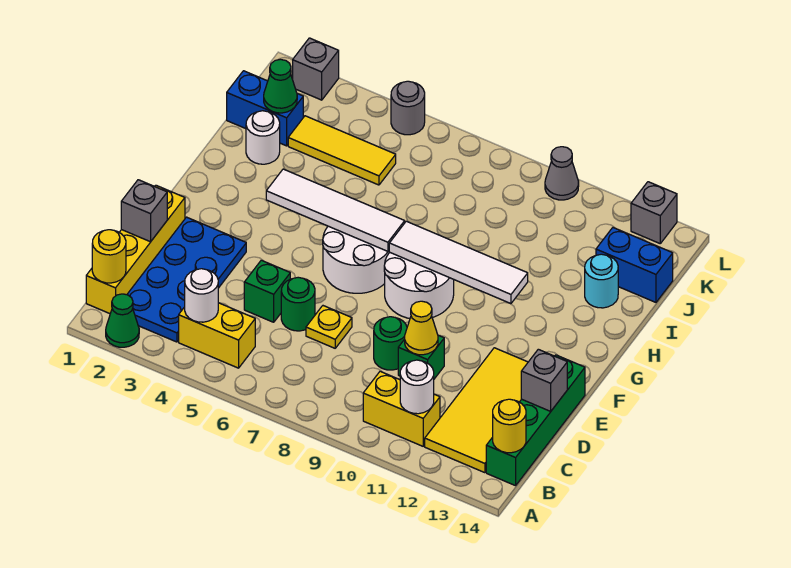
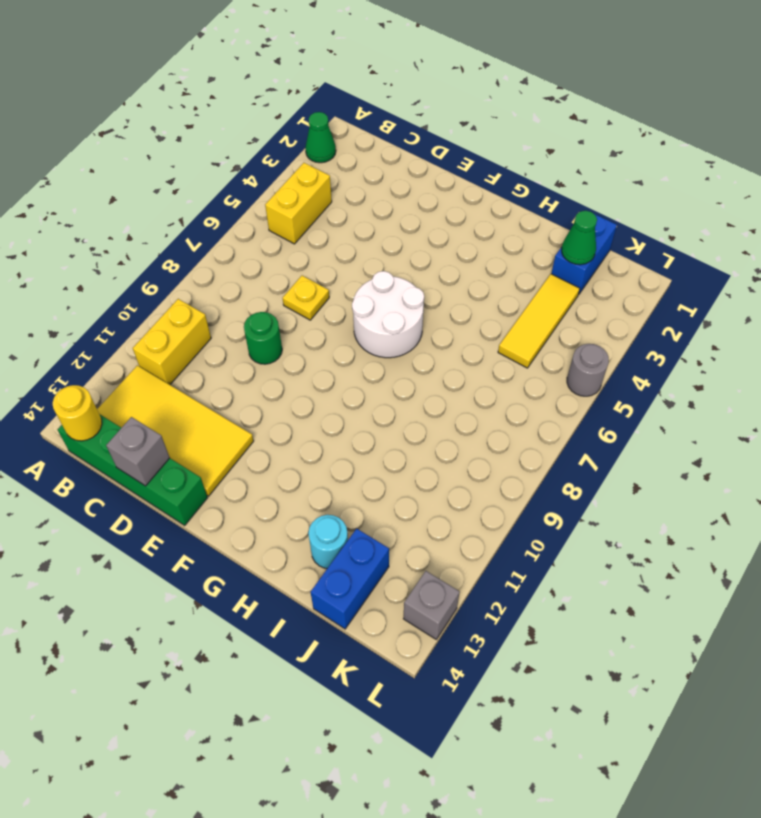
none -> yellow brick B1:E1 level 1
none -> blue plate B2:E3 level 1
none -> green brick D5 level 1
none -> green round brick D6 level 1

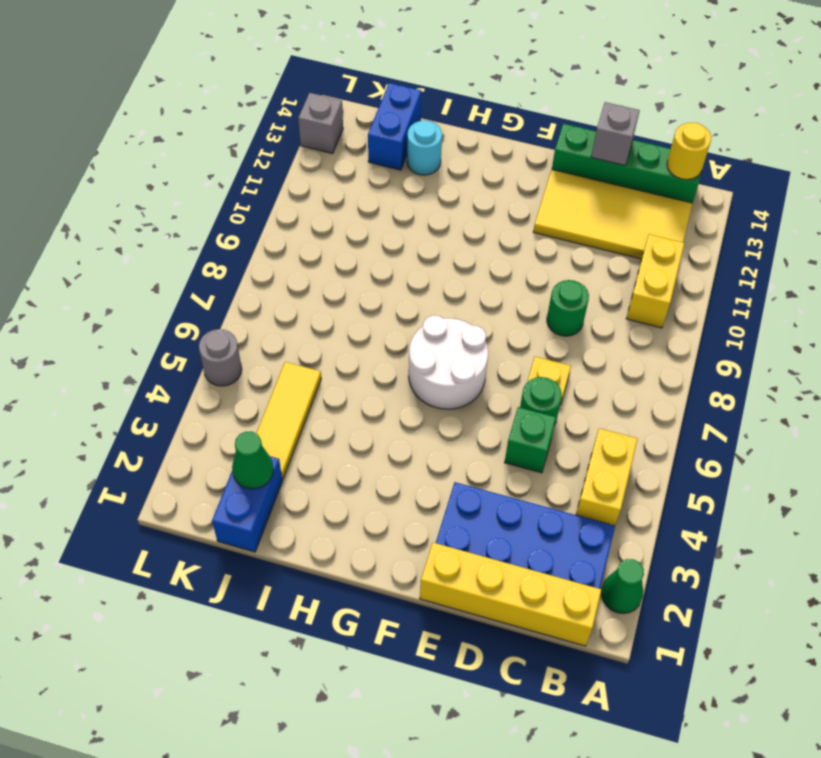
none -> green brick D10 level 1
none -> white round brick F8:G9 level 1
none -> white round brick I2 level 1
none -> grey brick L2 level 1

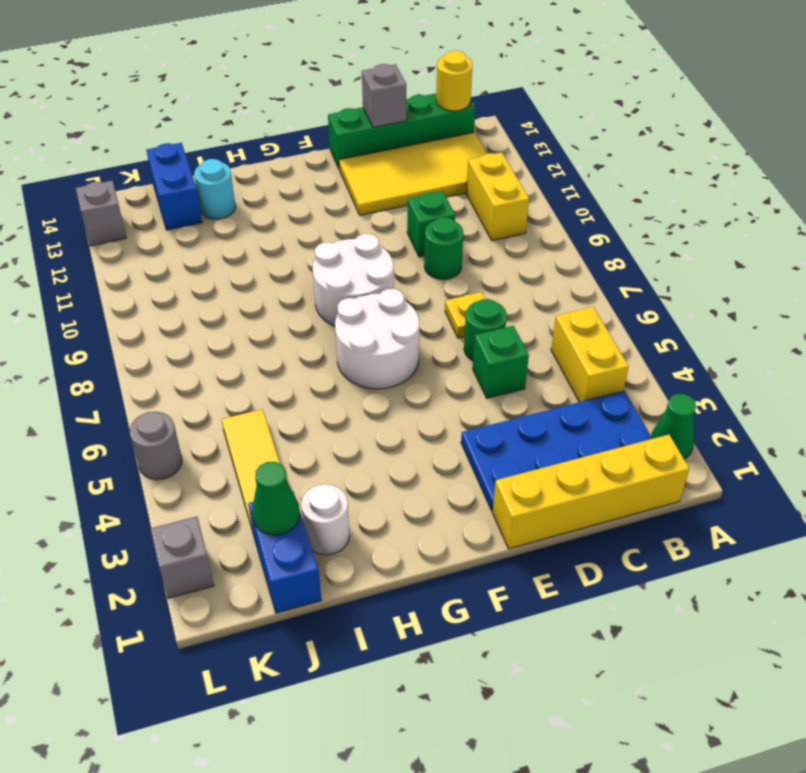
none -> grey cone L10 level 1
none -> yellow round brick B1 level 2
none -> white round brick B4 level 2
none -> white round brick B11 level 2

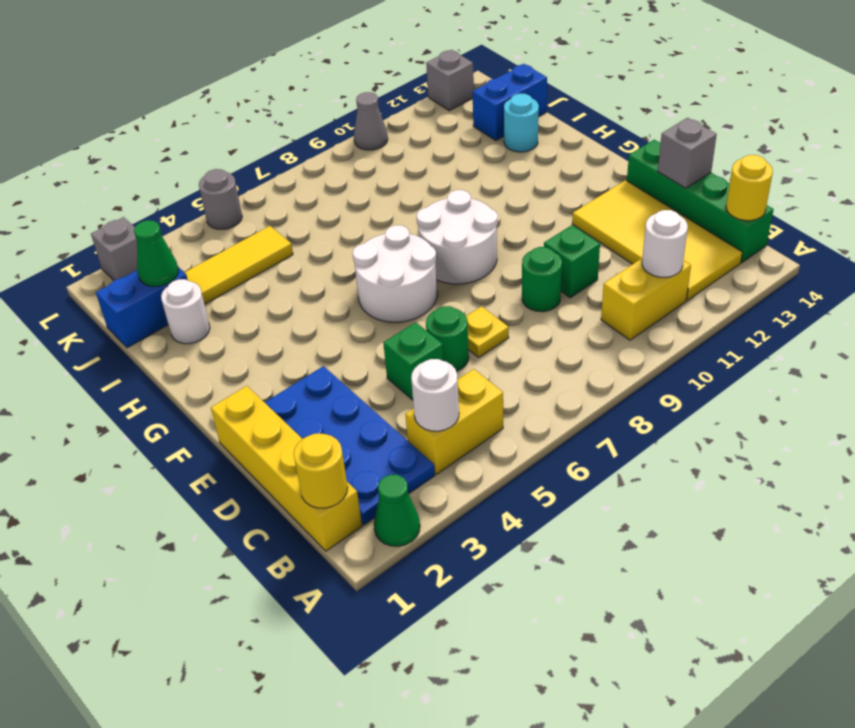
none -> grey brick D1 level 2
none -> yellow cone D10 level 2
none -> white tile G4:G7 level 2
none -> white tile G8:G11 level 2

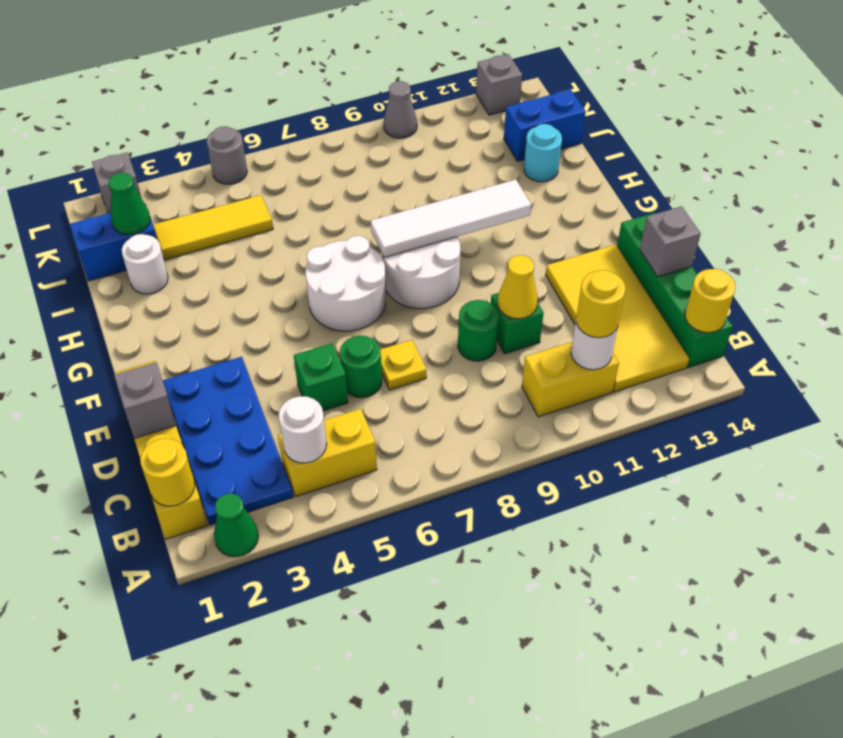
yellow round brick B11 level 3 -> none
none -> white tile G4:G7 level 2

